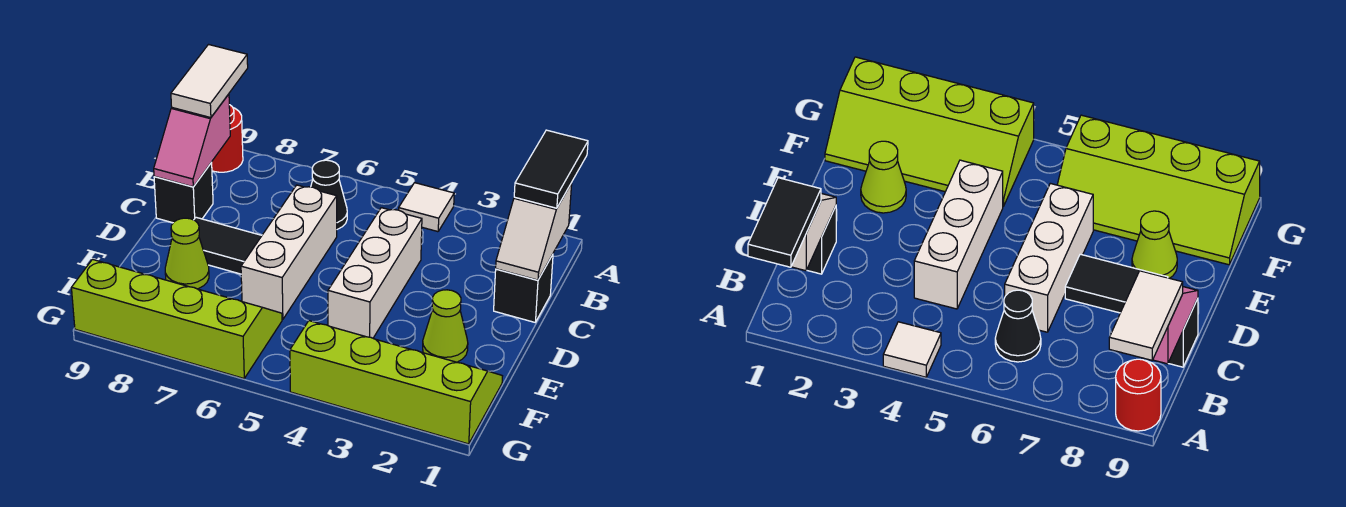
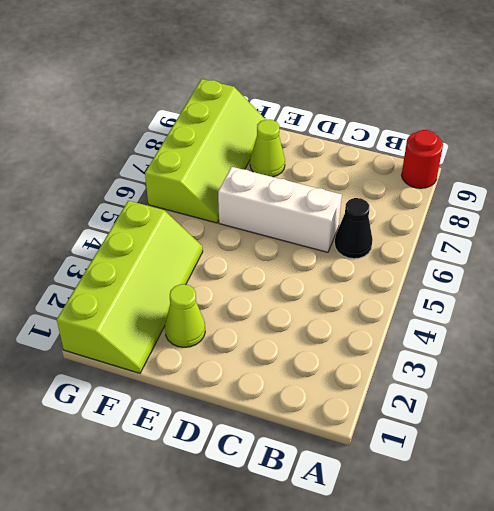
none -> white tile A4 level 1
none -> black brick C1 level 1
none -> white brick C4:E4 level 1

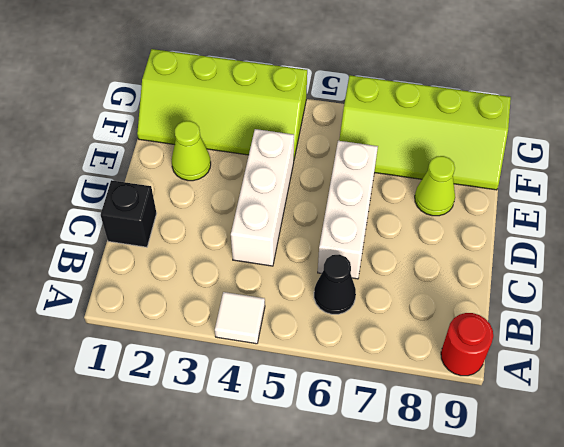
none -> black brick C9 level 1
none -> black tile D7:D8 level 1
none -> white slope B1:C1 level 2 top B

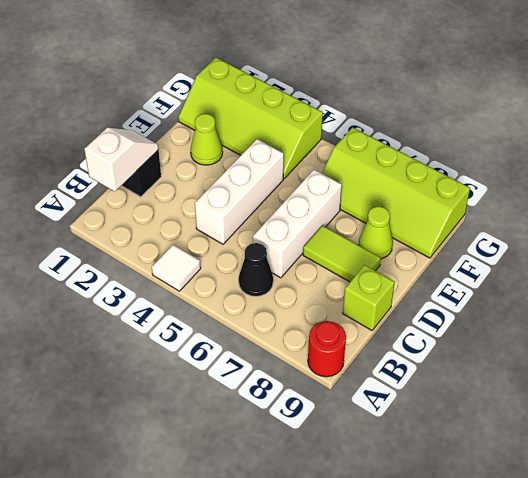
lime brick C9 level 1 -> black brick C9 level 1
lime tile D7:D8 level 1 -> black tile D7:D8 level 1
none -> pink slope B9:C9 level 2 top B
none -> black tile A1:B1 level 3
none -> white tile A9:B9 level 3

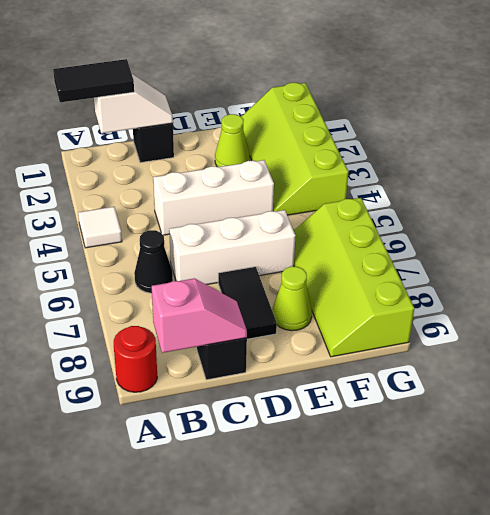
none -> white tile A9:B9 level 3

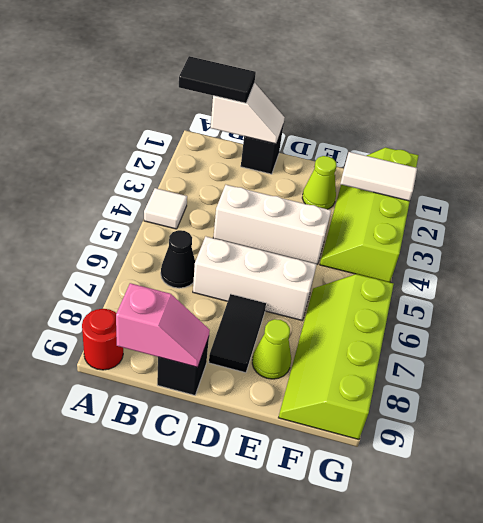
white tile F2:G2 level 2 -> white tile A9:B9 level 3

